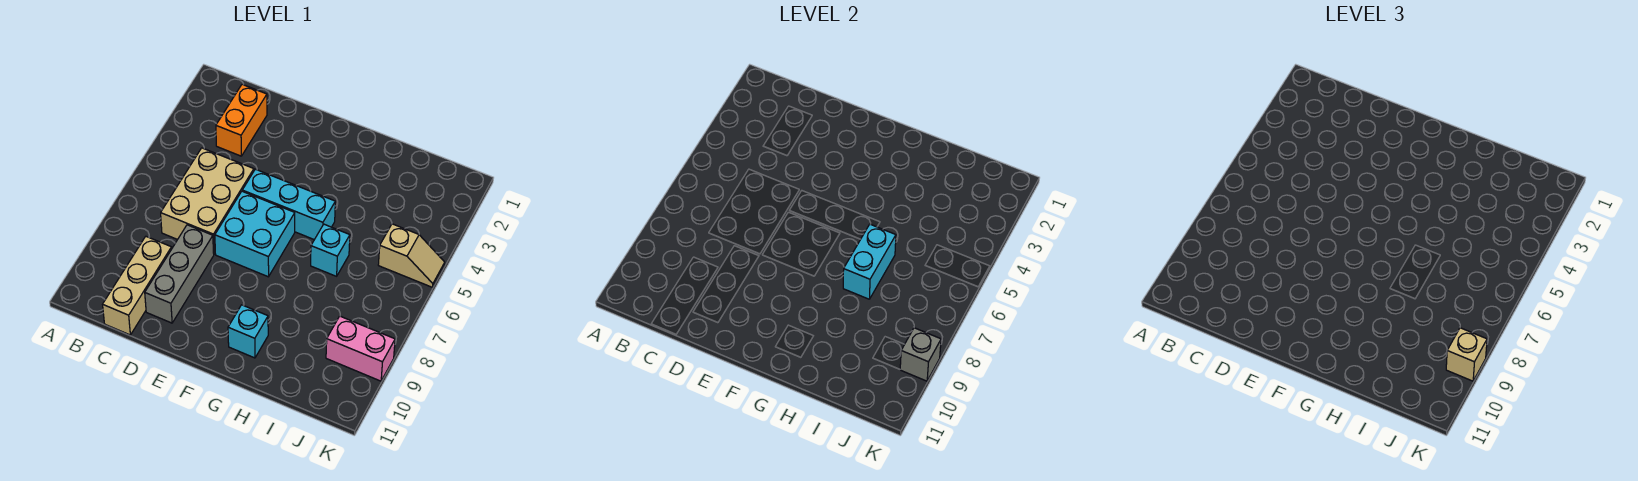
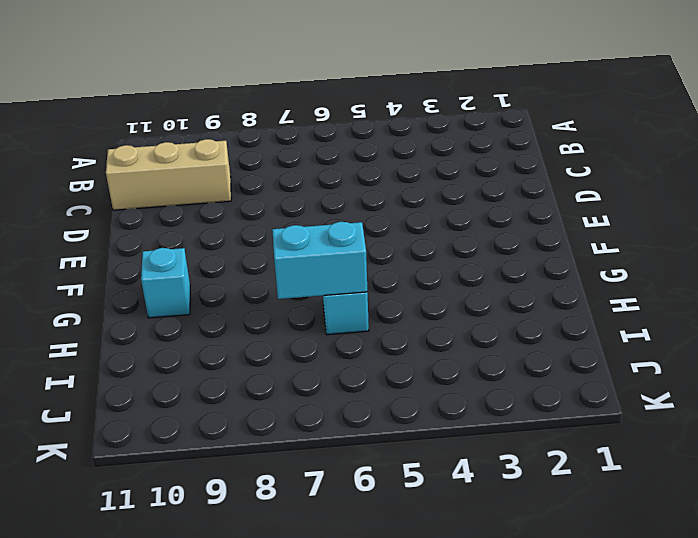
none -> orange brick C2:C3 level 1
none -> tan brick C5:D7 level 1
none -> grey brick D8:D10 level 1

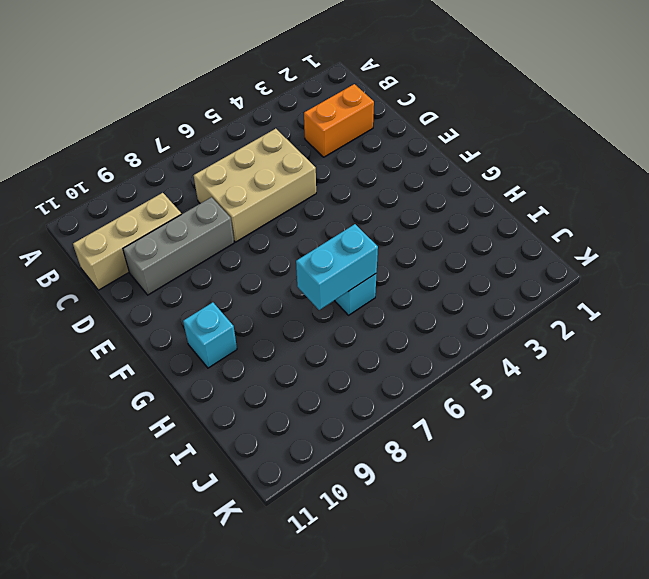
none -> cyan brick E5:G5 level 1
none -> cyan brick E6:F7 level 1
none -> tan slope J5:K5 level 1 top J

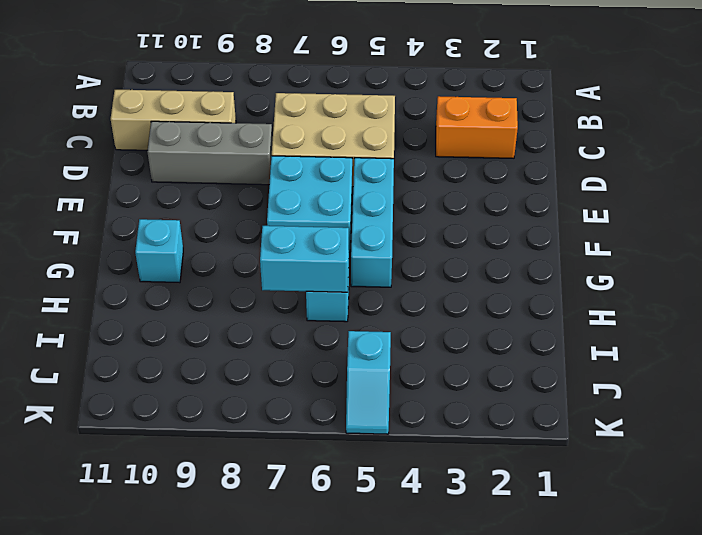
cyan slope J5:K5 level 1 top J -> tan slope J5:K5 level 1 top J
none -> pink brick J9:K9 level 1
none -> grey brick K9 level 2
none -> tan brick K9 level 3

